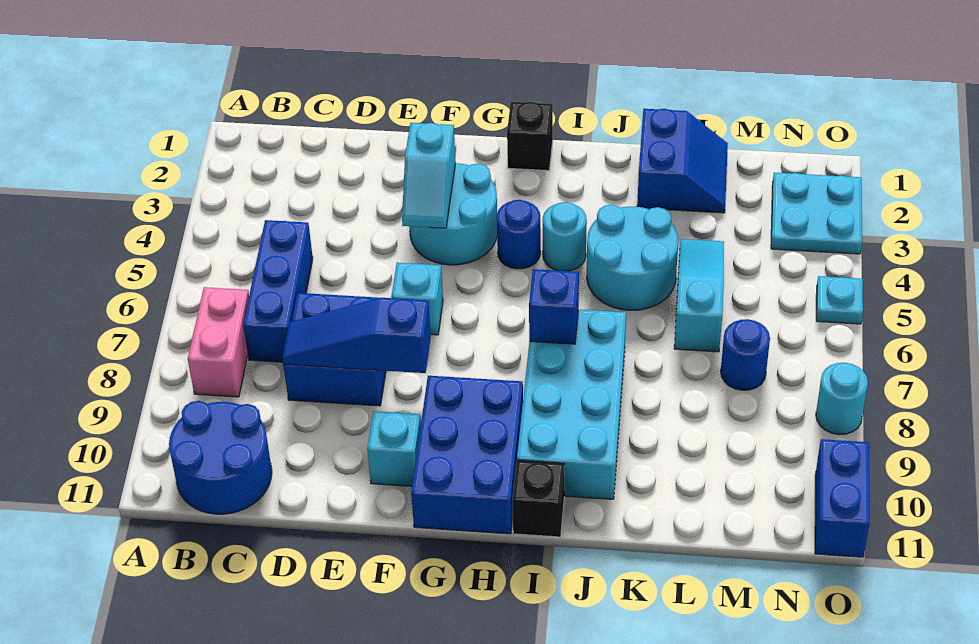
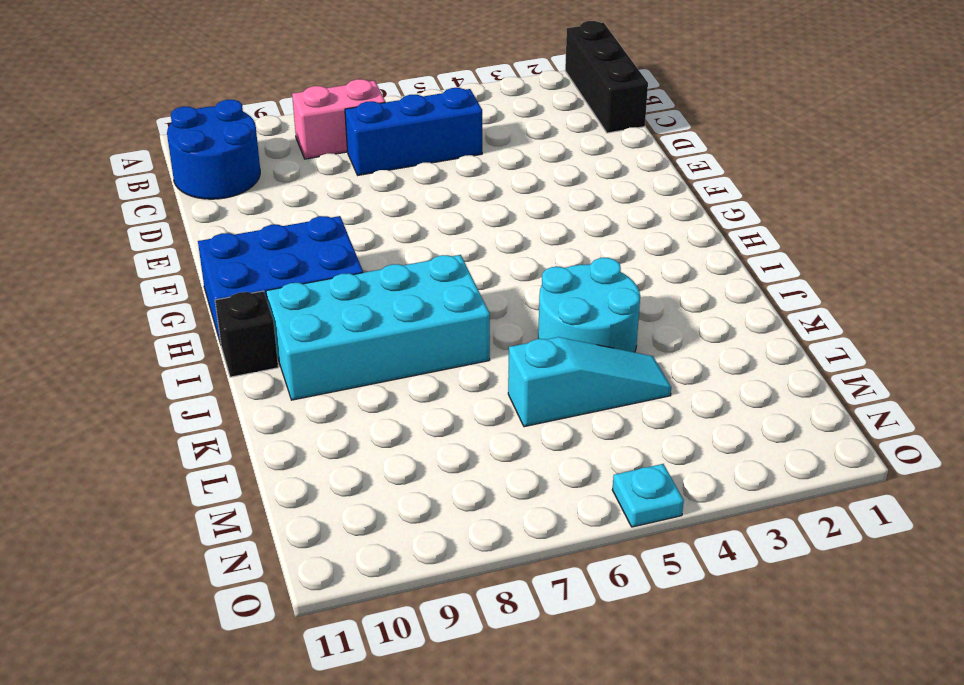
black brick A1:C1 level 1 -> none
none -> blue brick D7:E8 level 1
none -> cyan round brick F3:G4 level 1
none -> cyan brick F6 level 1

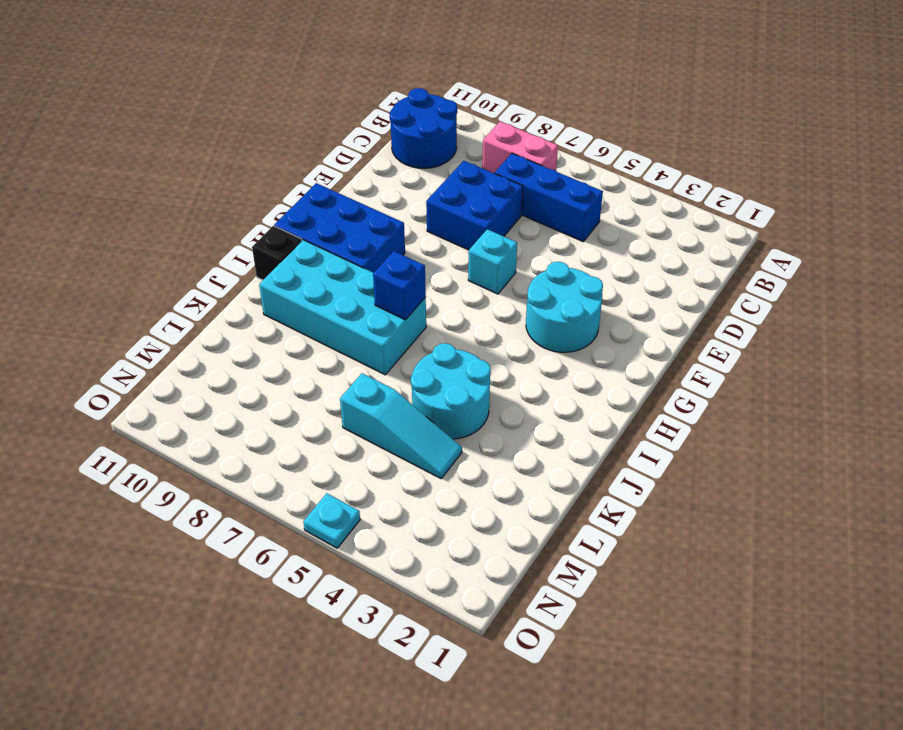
none -> cyan brick F10 level 1
none -> black brick H1 level 1
none -> blue round brick H4 level 1

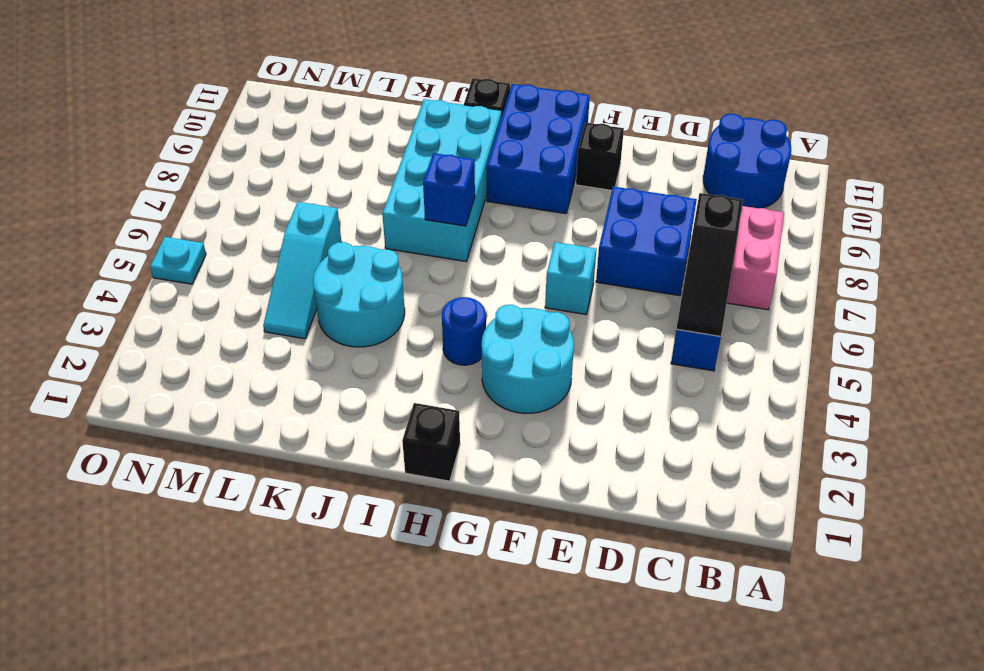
black slope C5:C7 level 2 top 7 -> none
black brick F10 level 1 -> cyan brick F10 level 1
none -> cyan round brick I4 level 1
none -> blue slope K1:L2 level 1 top K
none -> blue round brick M7 level 1

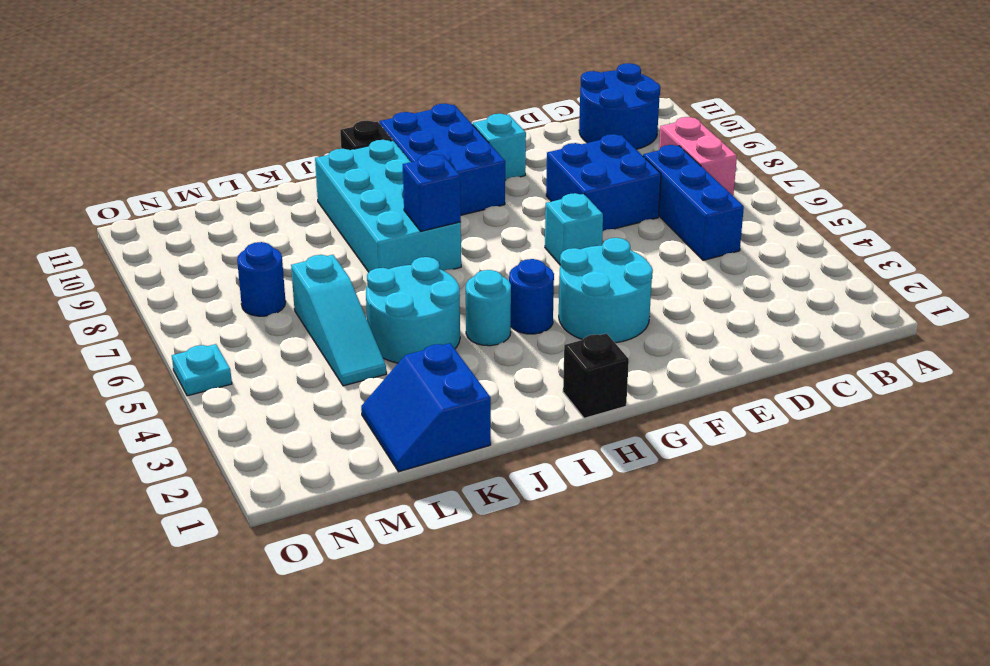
none -> cyan plate N2:O3 level 1
none -> cyan round brick O8 level 1
none -> blue brick O10:O11 level 1

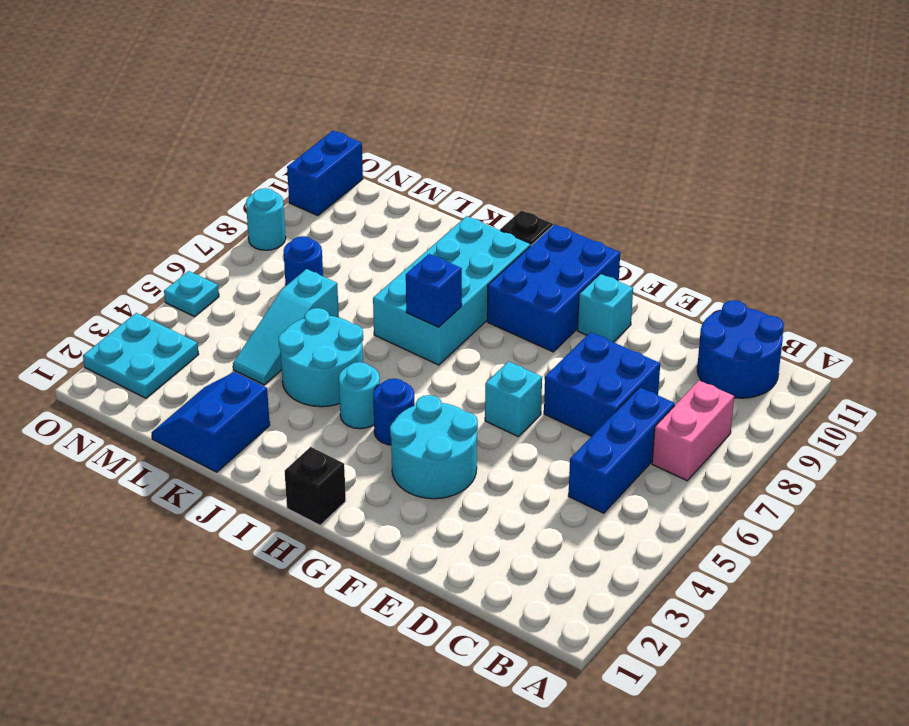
none -> blue slope D8:F8 level 2 top F
none -> cyan slope F3:F4 level 2 top 3

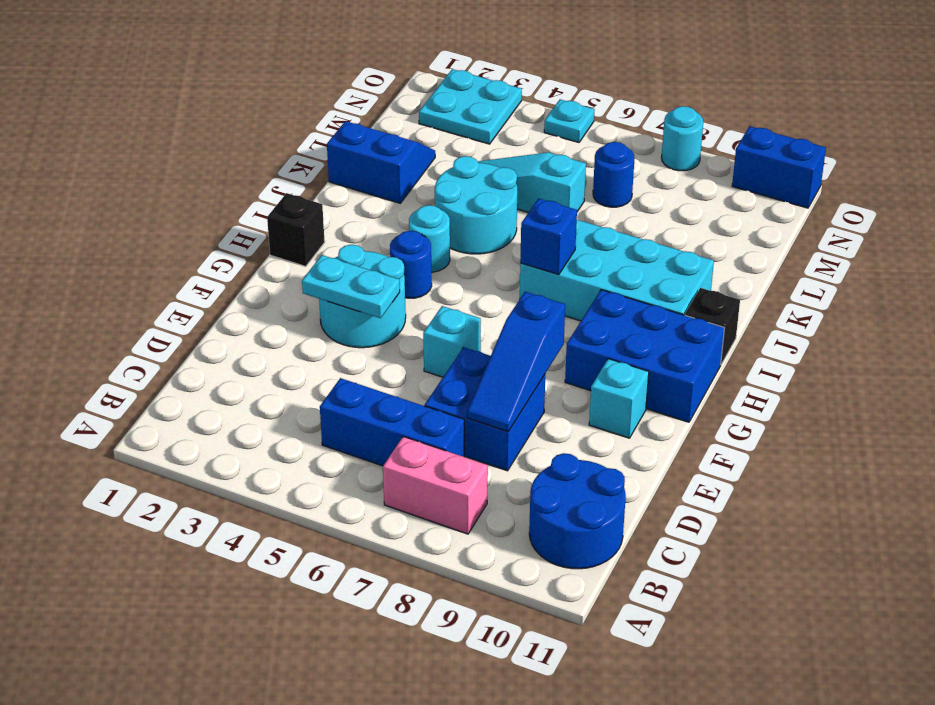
cyan plate F3:F4 level 2 -> cyan slope F3:F4 level 2 top 3

